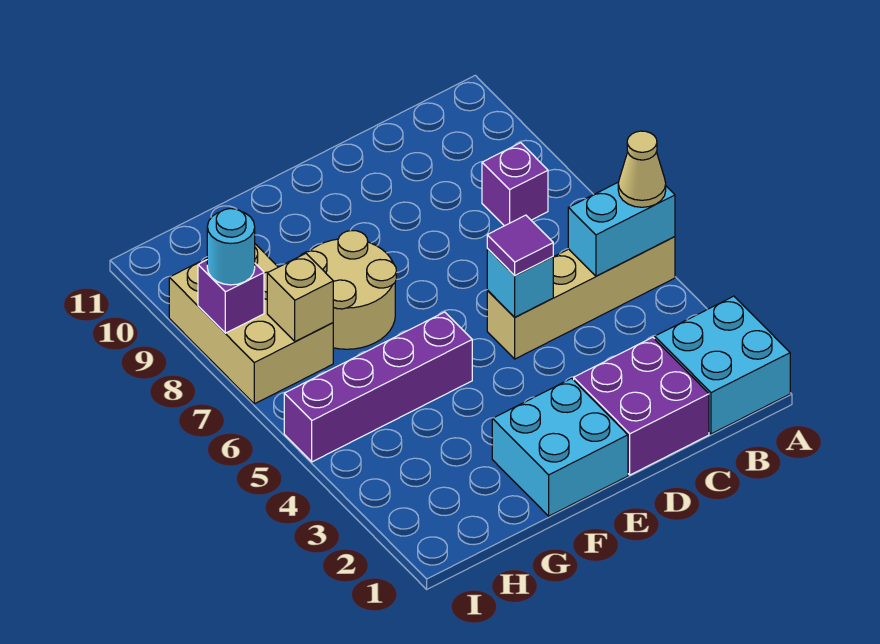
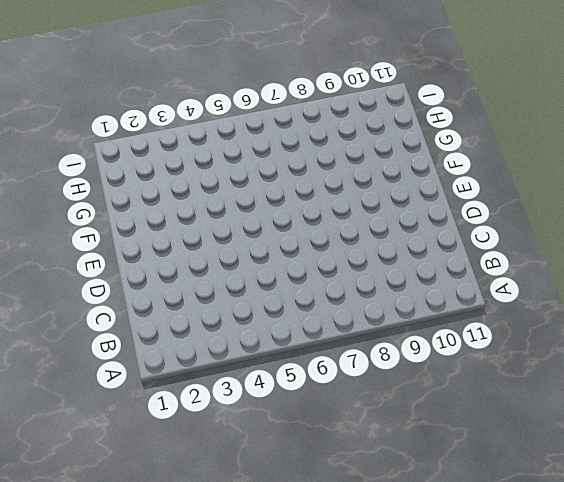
none -> cyan brick A1:B2 level 1
none -> tan brick A5:D5 level 1
none -> purple brick B8 level 1

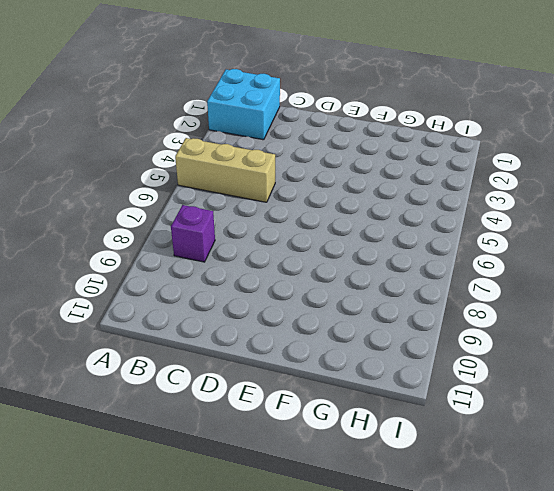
tan brick A5:C5 level 1 -> tan brick A5:D5 level 1
none -> purple brick C1:D2 level 1
none -> cyan brick E1:F2 level 1
none -> purple brick F5:I5 level 1

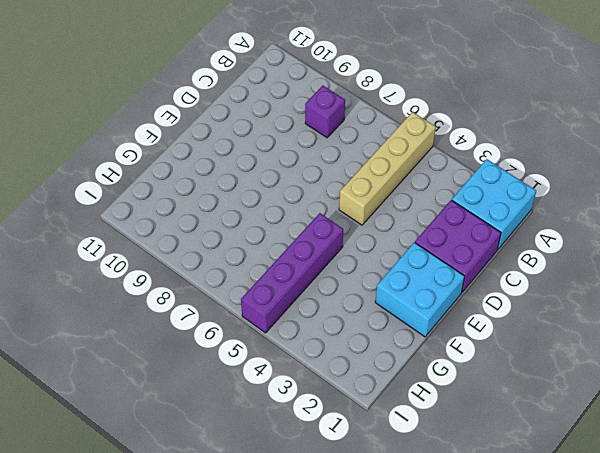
none -> tan round brick F7:G8 level 1
none -> tan brick H7:I9 level 1
none -> cyan brick A5:B5 level 2

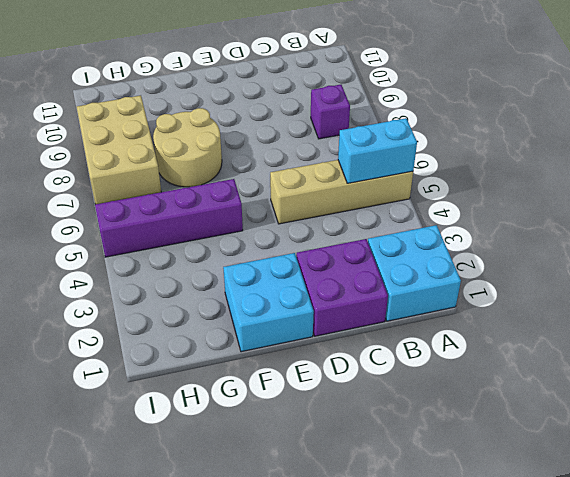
none -> cyan brick D5 level 2
none -> tan brick H7 level 2
none -> purple brick I8 level 2

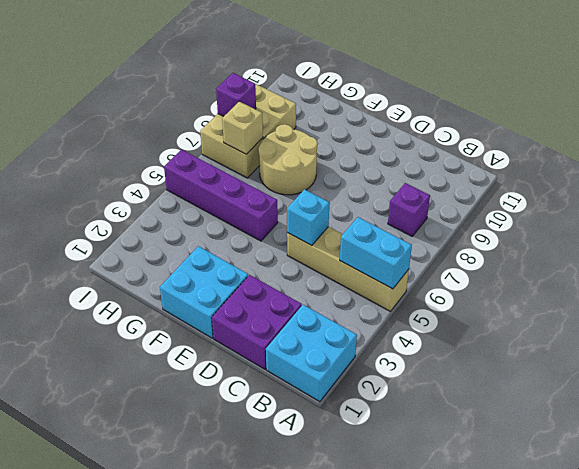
none -> tan cone A5 level 3
none -> purple tile D5 level 3
none -> cyan round brick I8 level 3

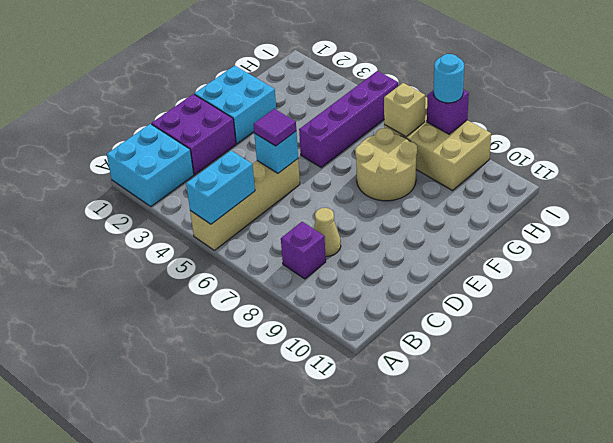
tan cone C8 level 1 -> tan cone A5 level 3

